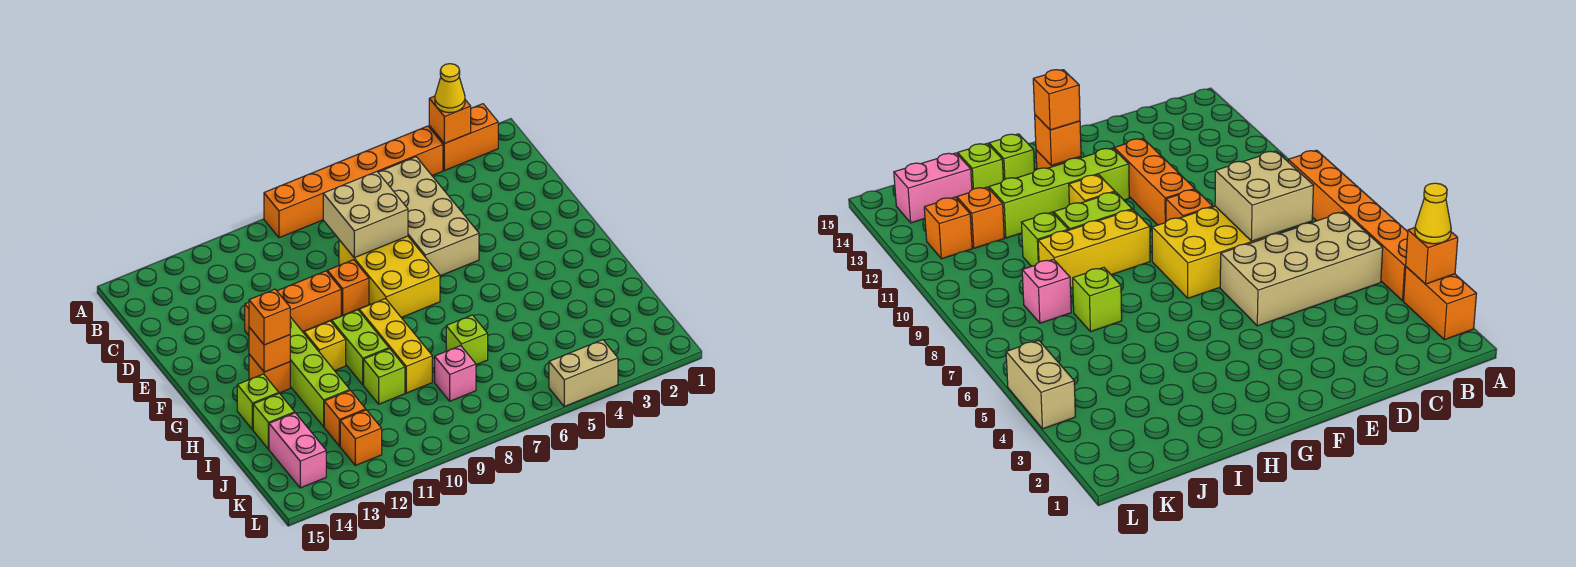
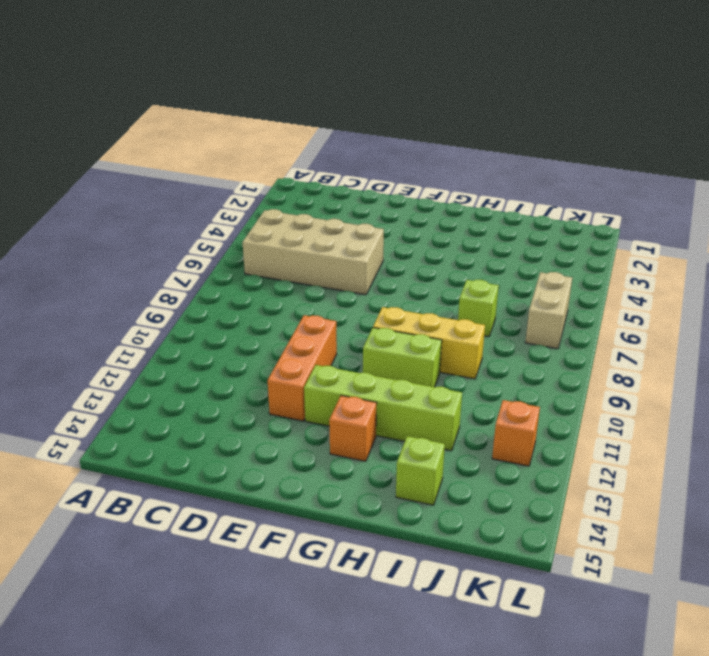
tan brick K6:K7 level 1 -> tan brick L4:L5 level 1
none -> orange brick A2:A3 level 1
none -> orange brick A4:A9 level 1
none -> yellow brick D7:F8 level 1

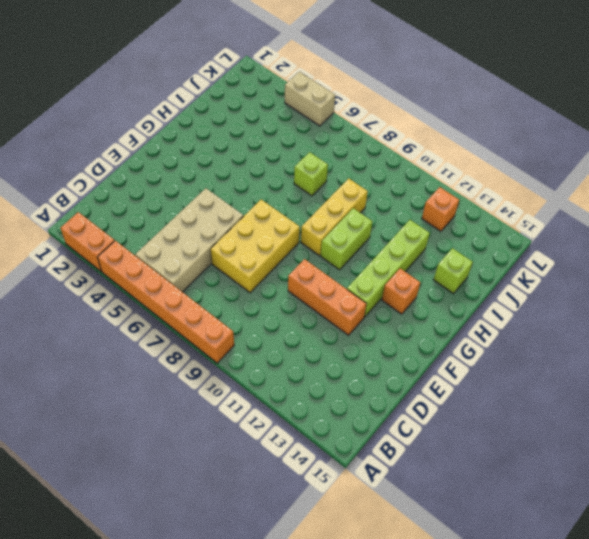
none -> orange brick E9 level 1
none -> yellow brick G11 level 1
none -> lime brick H14 level 1

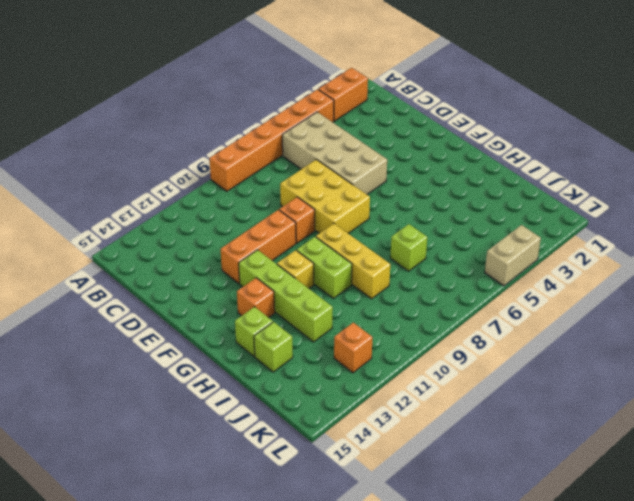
none -> lime brick I10 level 1
none -> pink brick J8 level 1
none -> orange brick J12 level 1

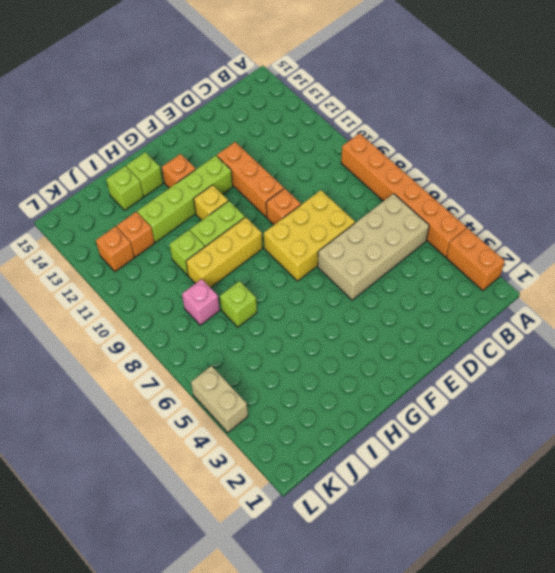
none -> pink brick J14:K14 level 1
none -> orange brick A3 level 2
none -> tan brick C7:D8 level 2

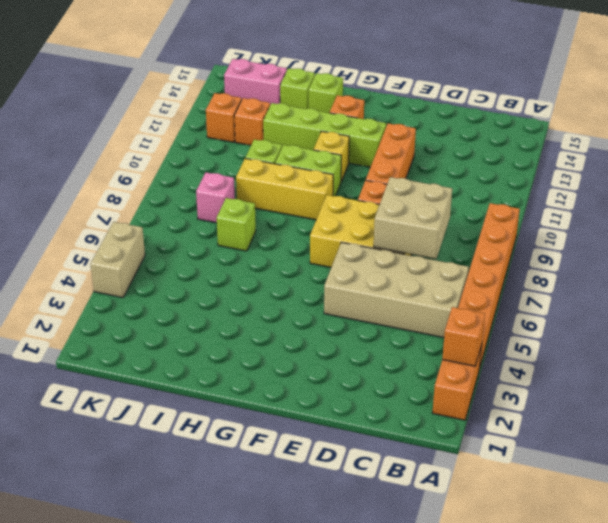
none -> orange brick G13 level 2
none -> yellow cone A3 level 3
none -> orange brick G13 level 3

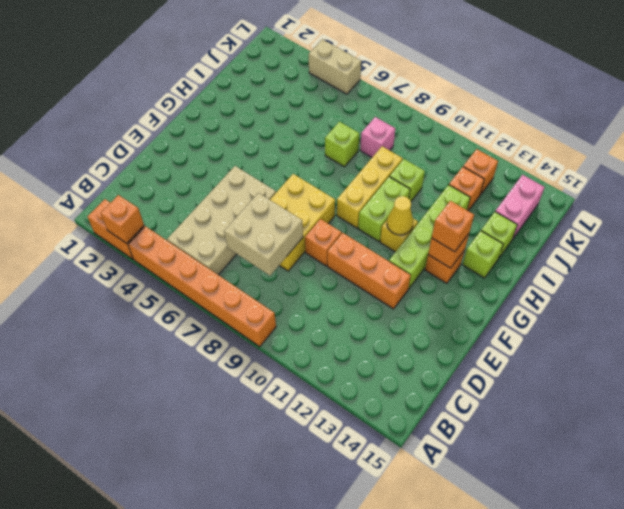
yellow cone G11 level 2 -> yellow cone A3 level 3

